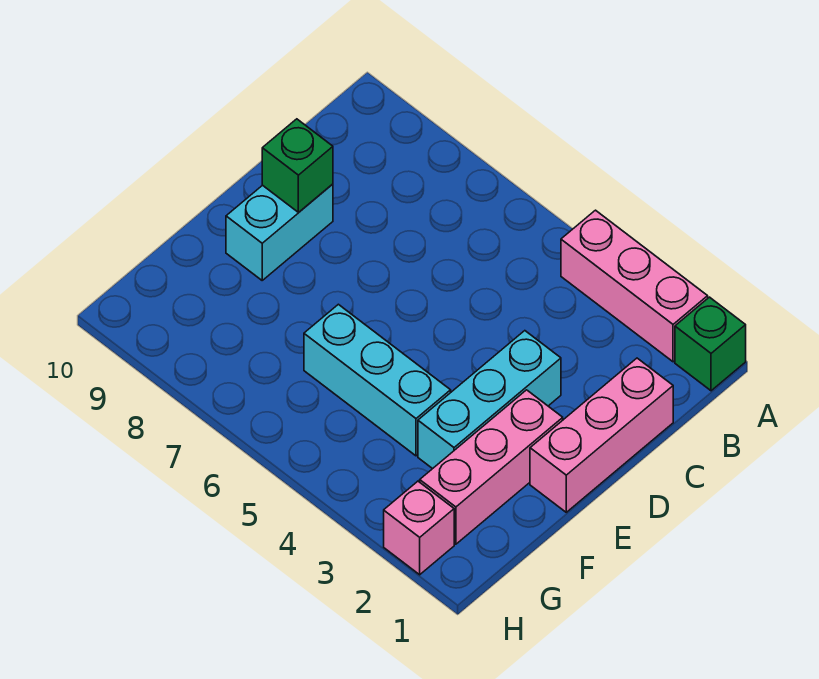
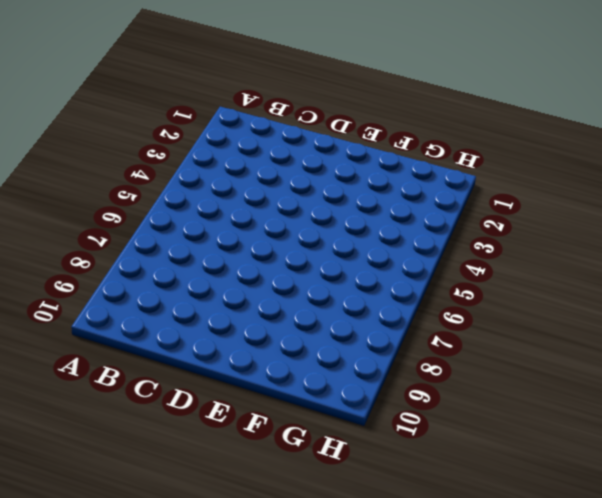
none -> green brick A1 level 1
none -> pink brick A2:A4 level 1

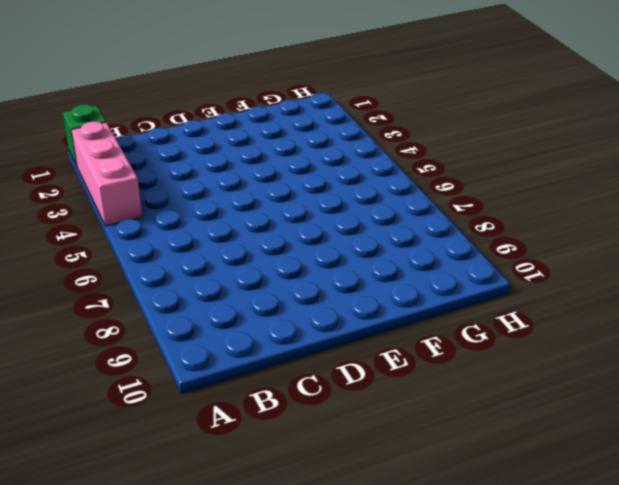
none -> pink brick C1:E1 level 1
none -> cyan brick D3:F3 level 1

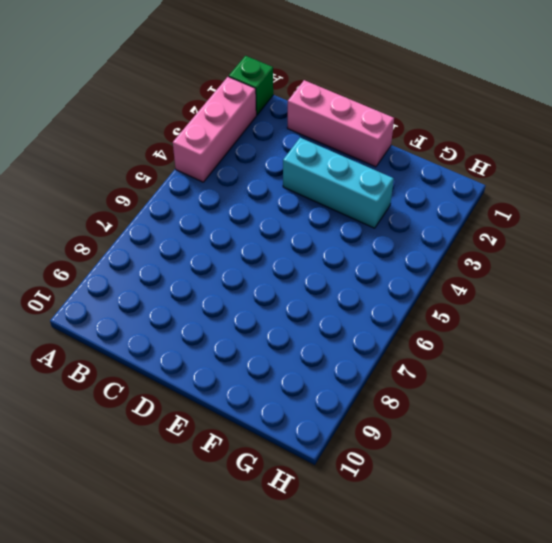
none -> cyan brick D9:E9 level 1
none -> pink brick E2:G2 level 1

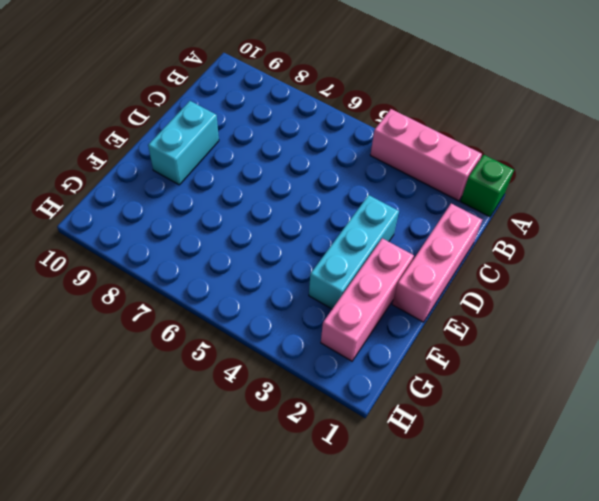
none -> cyan brick F4:F6 level 1
none -> pink brick H2 level 1

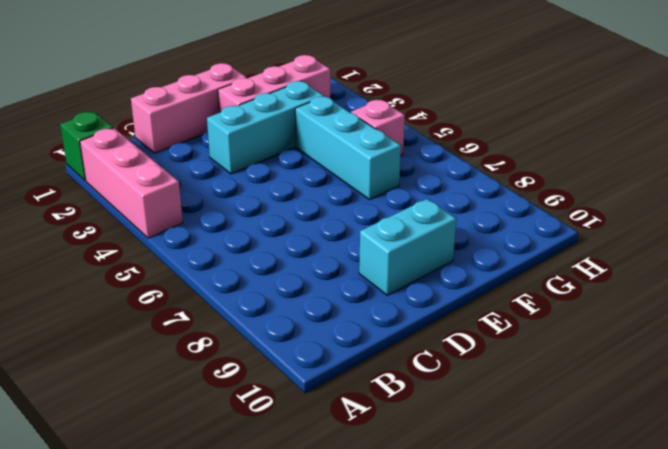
pink brick G5 level 1 -> pink brick H2 level 1
none -> green brick D9 level 2

